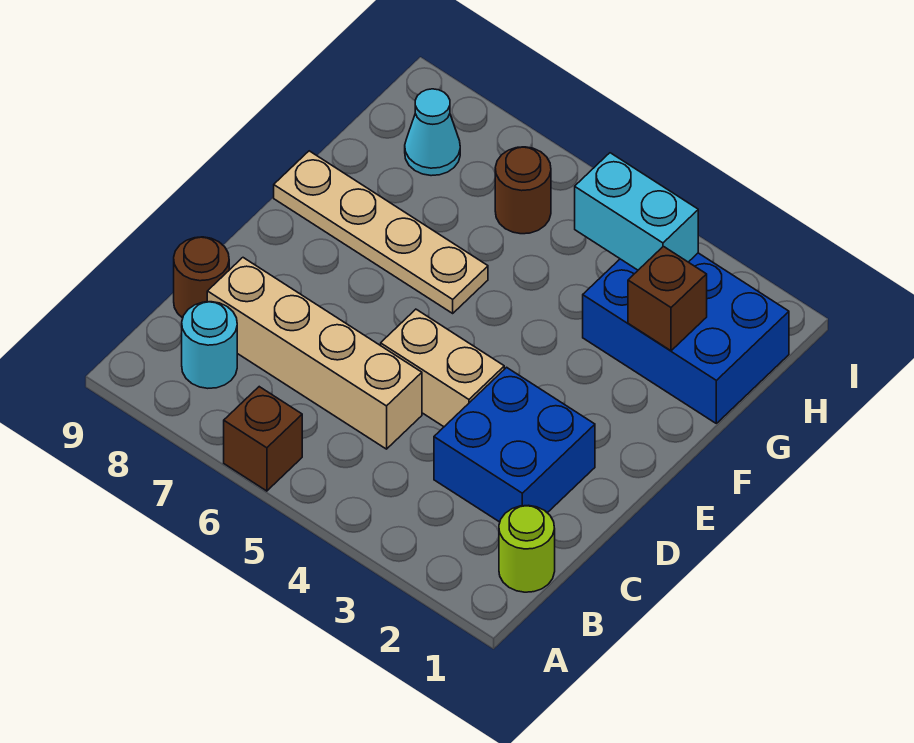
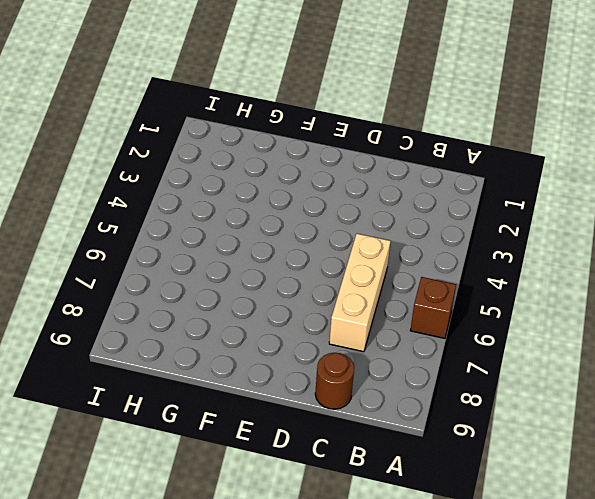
tan brick C5:C7 level 1 -> tan brick C5:C8 level 1
none -> lime round brick B1 level 1
none -> cyan round brick B8 level 1
none -> blue brick C2:D3 level 1

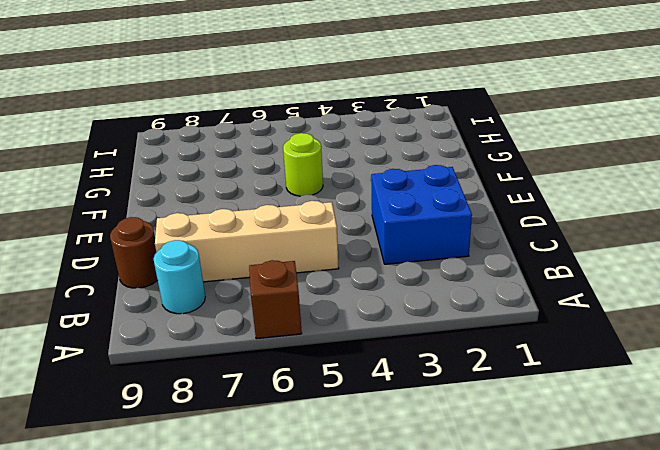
lime round brick F5 level 1 -> lime round brick B1 level 1
none -> tan brick D4:D5 level 1
none -> tan plate F6:F9 level 1
none -> blue brick G1:H3 level 1

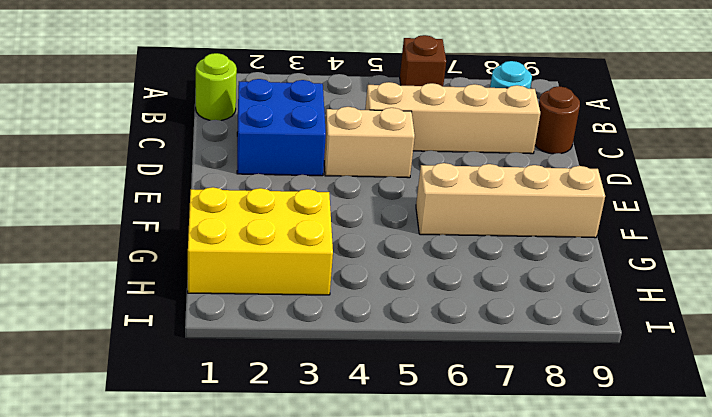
tan brick F6:F9 level 1 -> tan plate F6:F9 level 1
yellow brick G1:H3 level 1 -> blue brick G1:H3 level 1
none -> brown round brick H6 level 1
none -> cyan cone H8 level 1
none -> brown brick G2 level 2

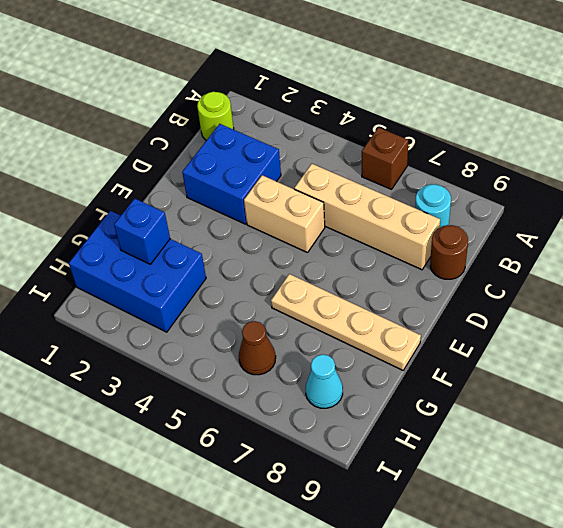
blue brick G2 level 2 -> brown brick G2 level 2
brown cone H6 level 1 -> brown round brick H6 level 1
none -> cyan brick H3:H4 level 2

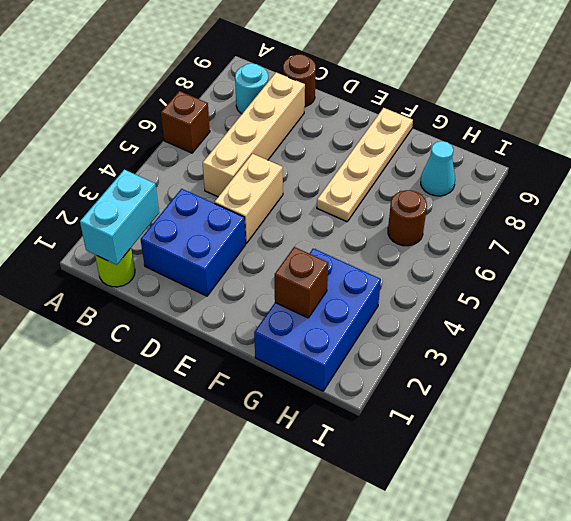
cyan brick B1:B2 level 2 -> cyan brick H3:H4 level 2

